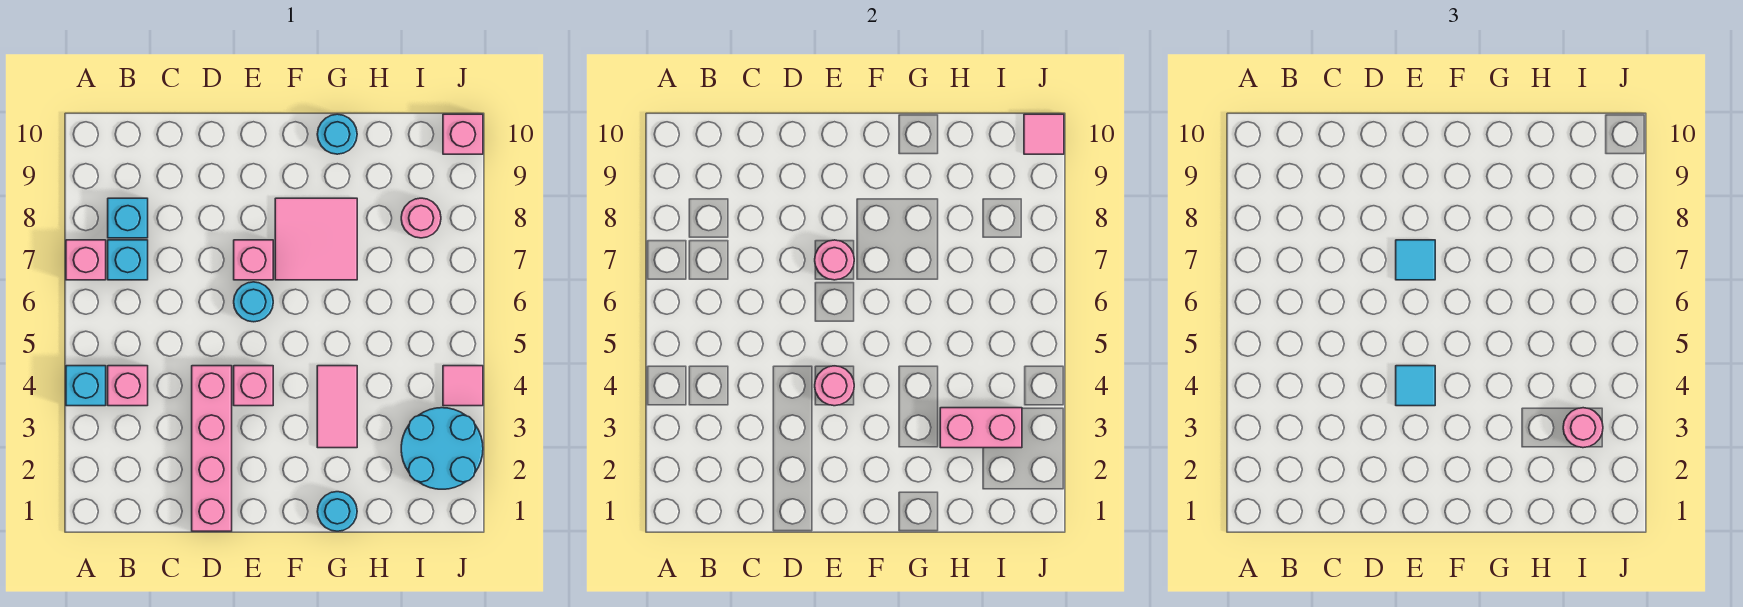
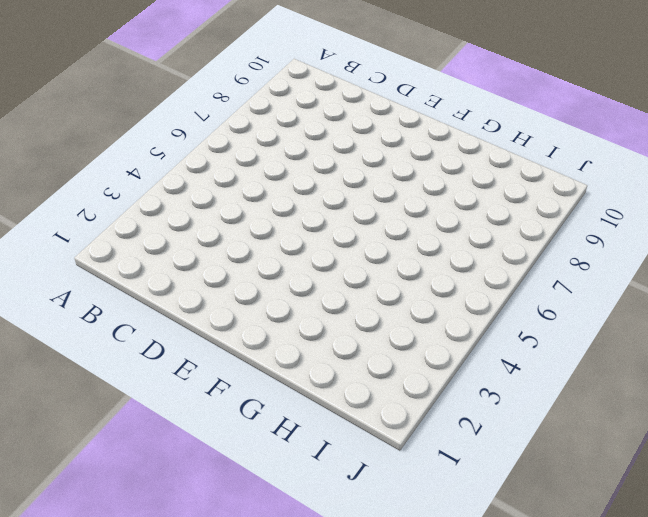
none -> cyan brick A4 level 1
none -> pink brick A7 level 1
none -> pink brick B4 level 1

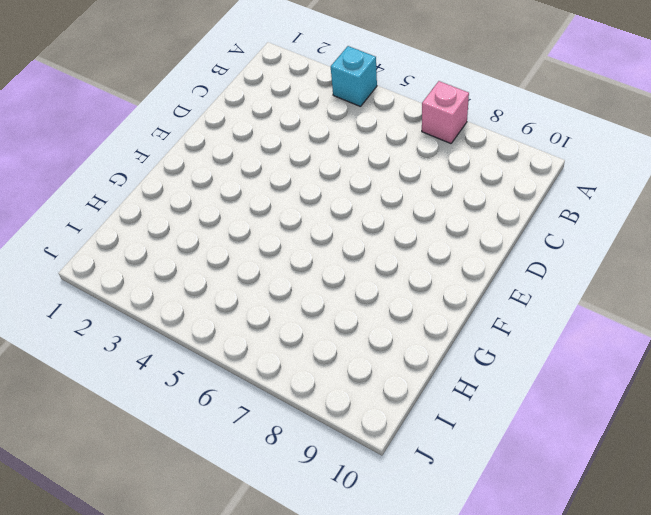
none -> pink brick B4 level 1
none -> cyan brick B7 level 1
none -> cyan brick B8 level 1

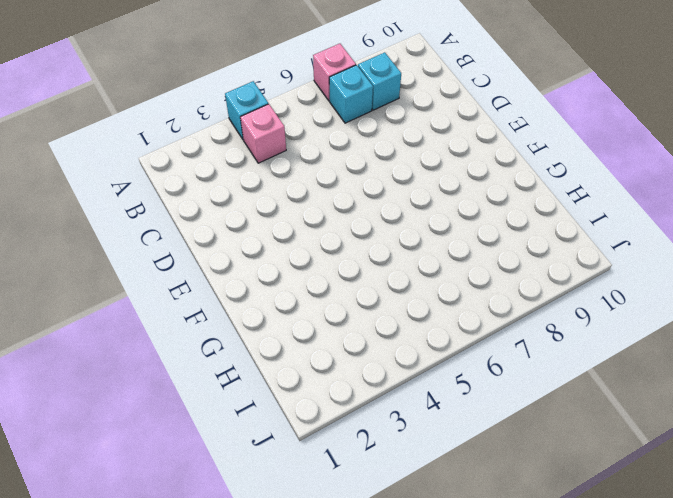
none -> pink brick D1:D4 level 1
none -> pink brick E4 level 1
none -> cyan round brick E6 level 1

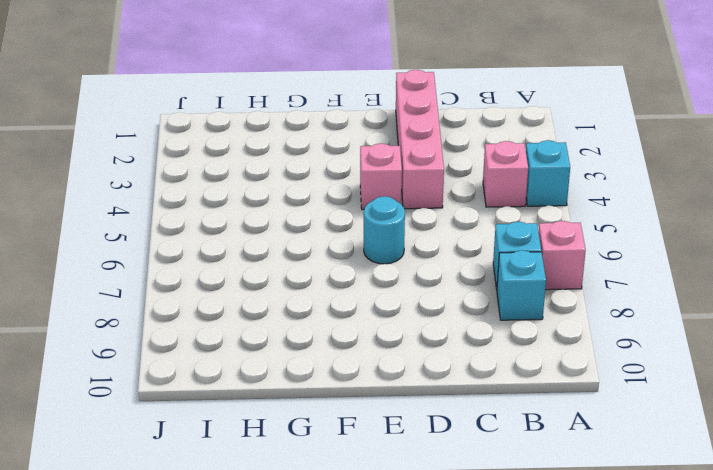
none -> pink brick E7 level 1
none -> pink tile F7:G8 level 1
none -> cyan round brick G1 level 1

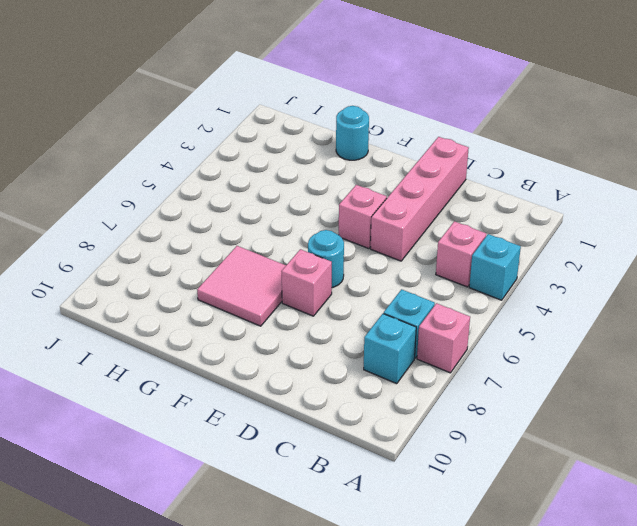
none -> pink tile G3:G4 level 1
none -> cyan round brick G10 level 1
none -> cyan round brick I2:J3 level 1

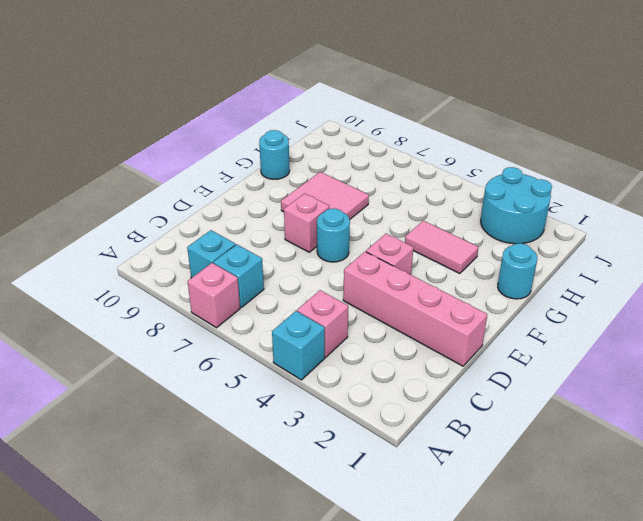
none -> pink round brick I8 level 1
none -> pink tile J4 level 1
none -> pink brick J10 level 1

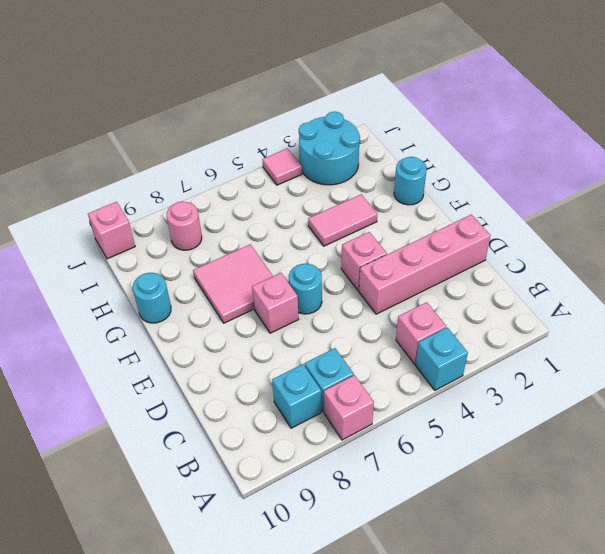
none -> pink round brick E4 level 2
none -> pink round brick E7 level 2
none -> pink brick H3:I3 level 2

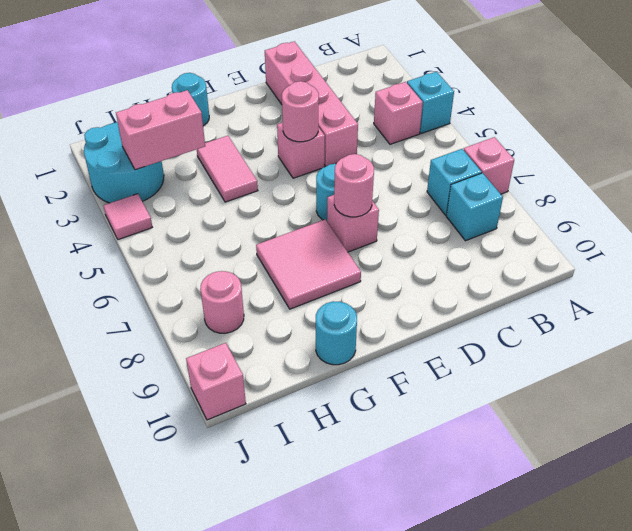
none -> pink tile J10 level 2
none -> cyan tile E4 level 3
none -> cyan tile E7 level 3

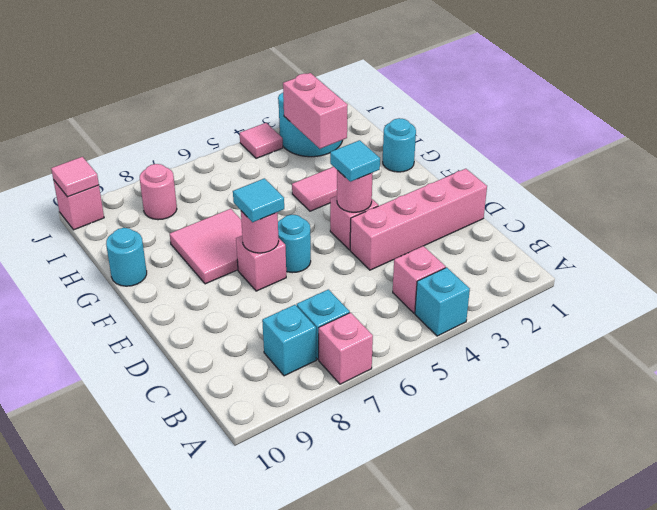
none -> pink round brick I3 level 3

